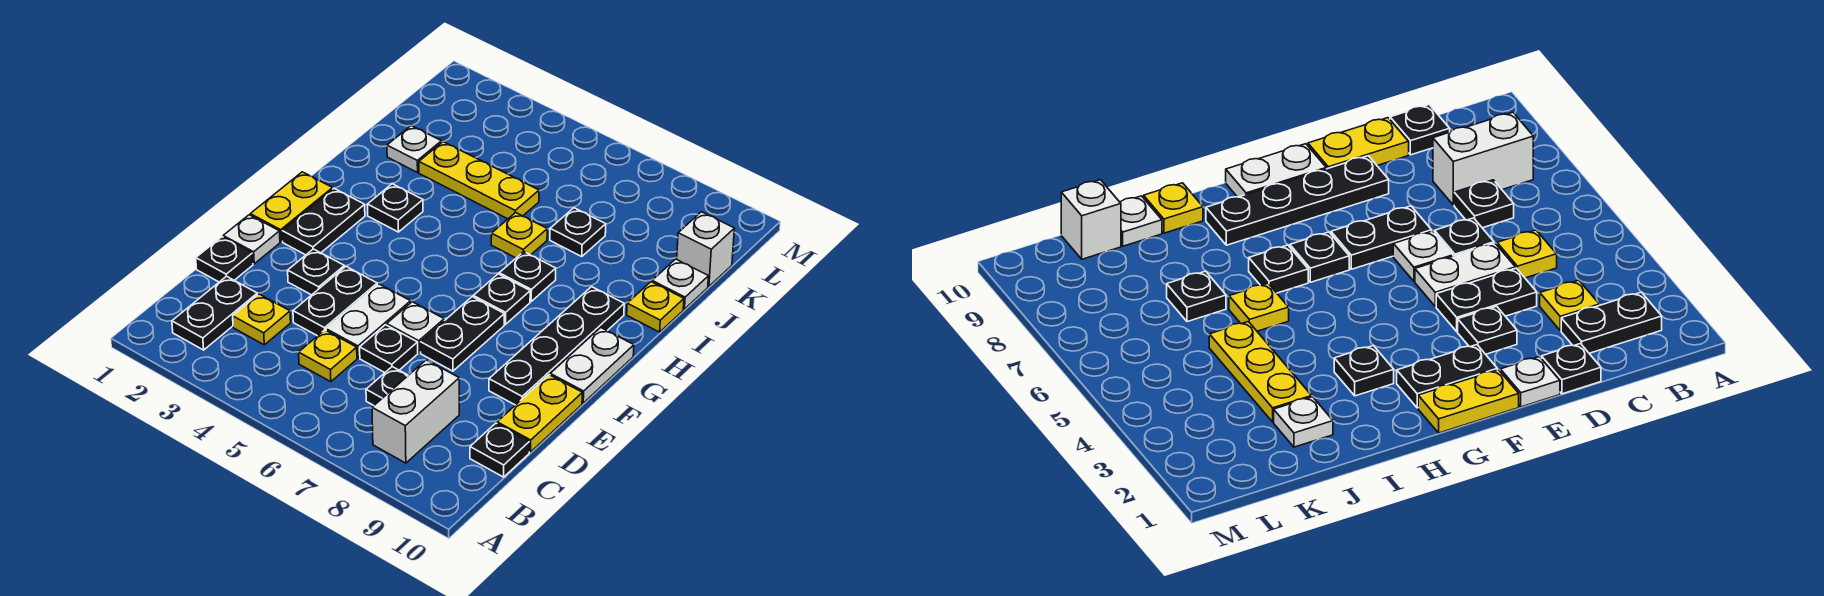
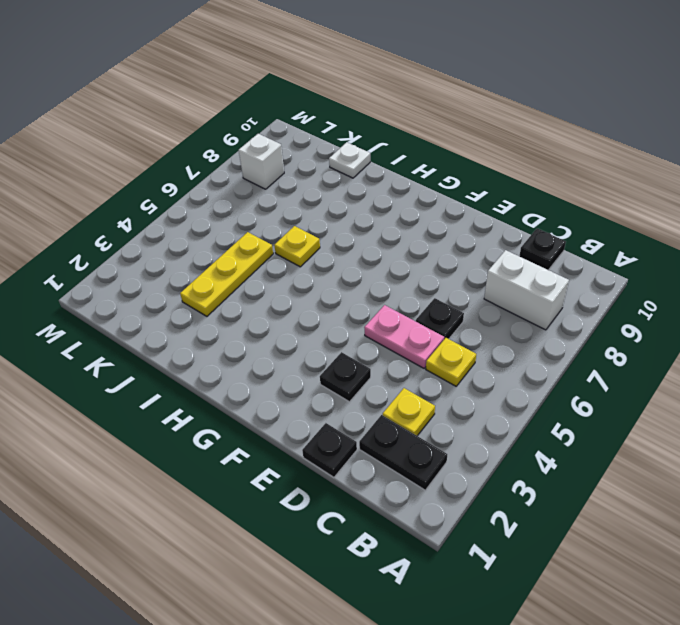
pink plate D5:E5 level 1 -> white plate D5:E5 level 1
white brick L8 level 1 -> white brick K10 level 1
none -> black plate C7 level 1
none -> black plate D4:E4 level 1
none -> yellow plate D10:E10 level 1

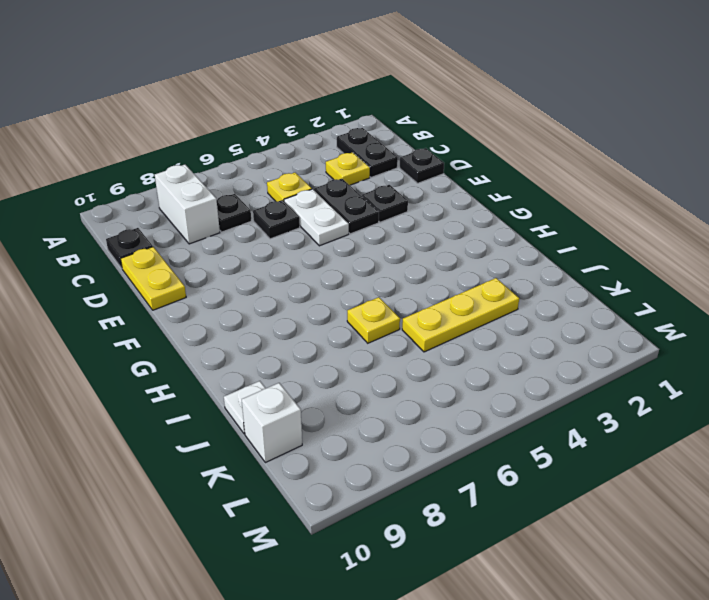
none -> white plate E1 level 1
none -> white plate E6 level 1
none -> black plate E7:F7 level 1

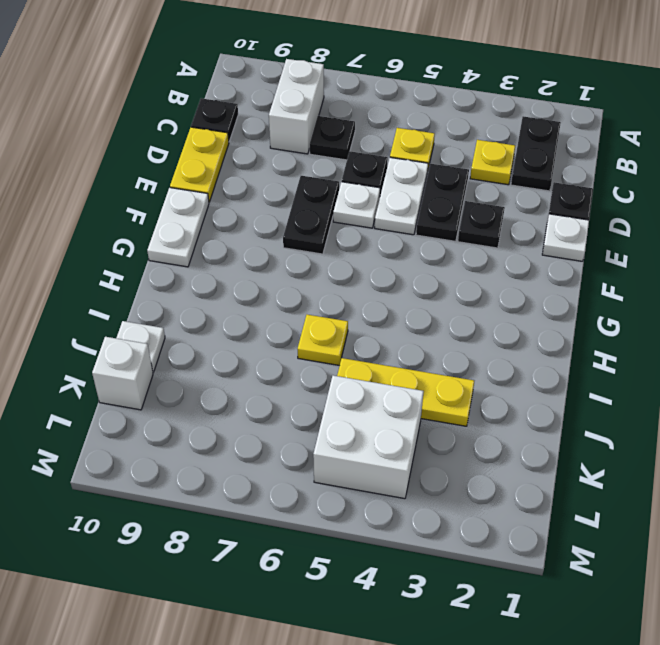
white brick K4:L5 level 1 -> none
none -> black plate E9:H9 level 1
none -> yellow plate F1:G1 level 1
none -> black plate F2:G2 level 1

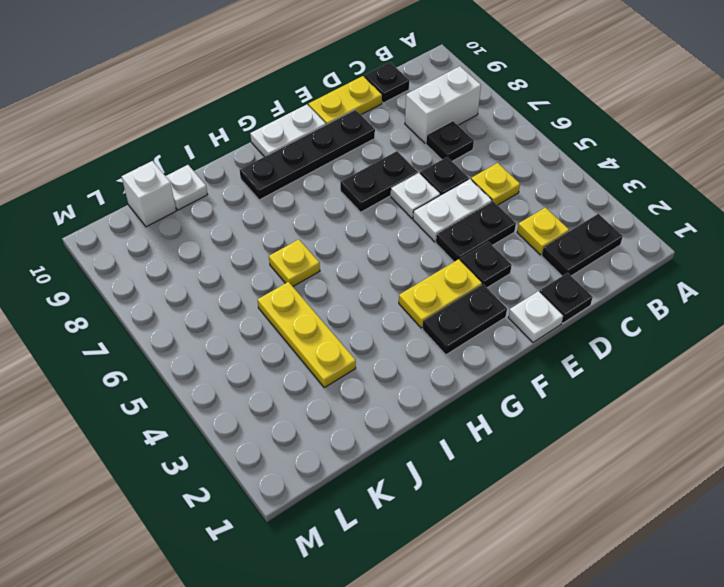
yellow plate F3:G3 level 1 -> yellow plate F1:G1 level 1
none -> black plate G7 level 1
none -> black plate H3 level 1
none -> black plate H7 level 1

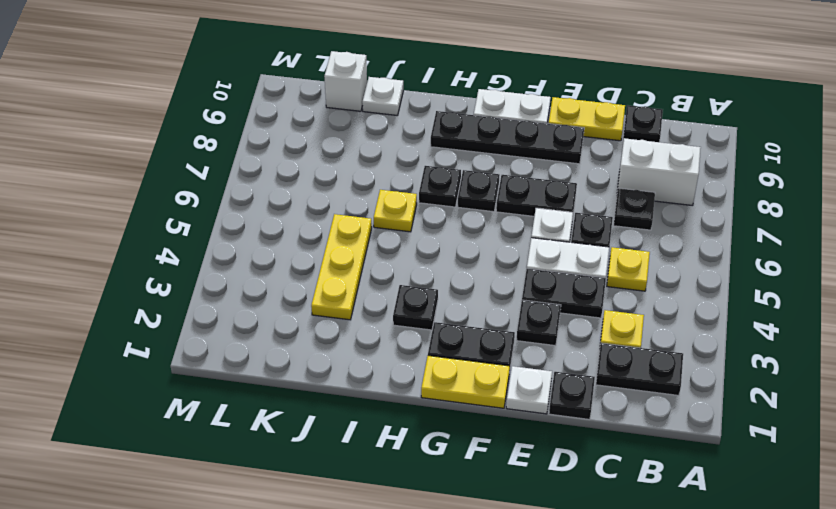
none -> yellow plate I10 level 1
none -> white plate J2 level 1
none -> black plate J7 level 1

